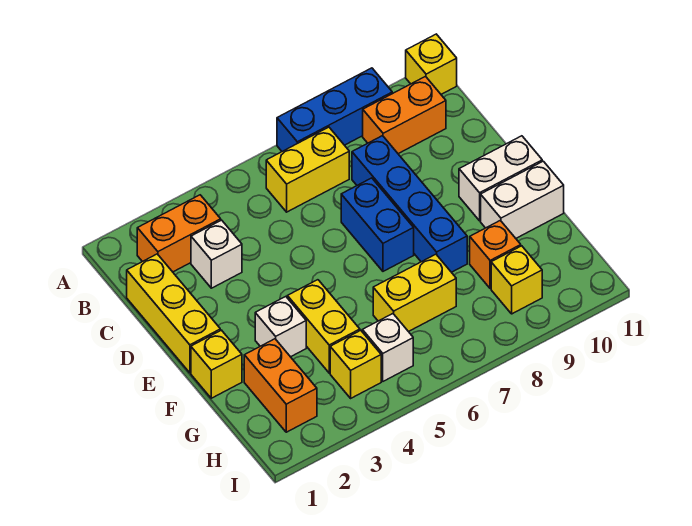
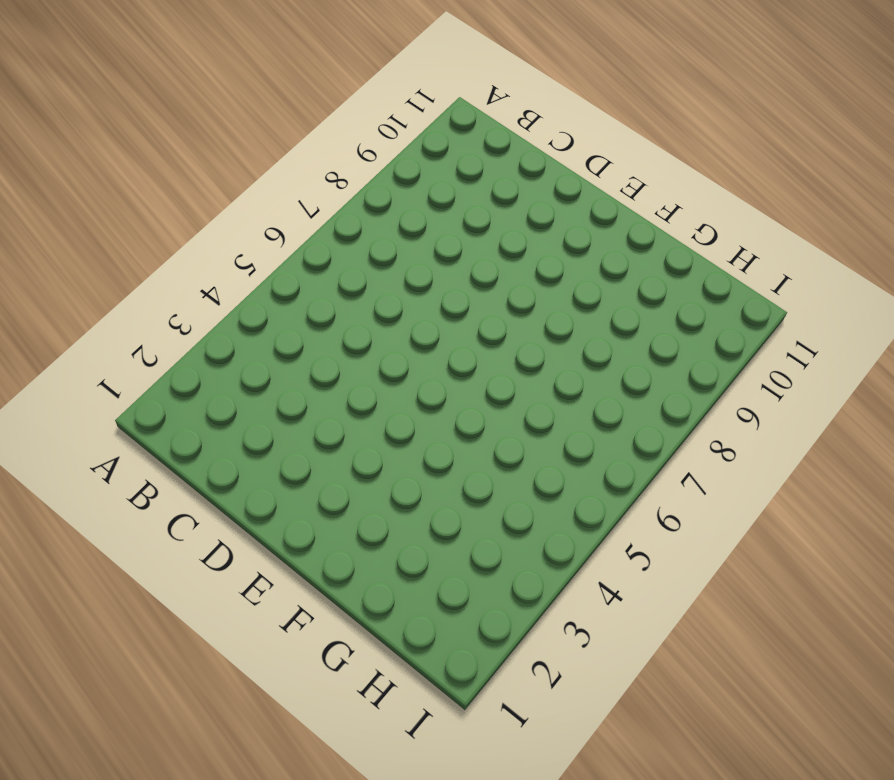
none -> blue brick A7:A9 level 1
none -> yellow brick A11 level 1
none -> orange brick B2:B3 level 1

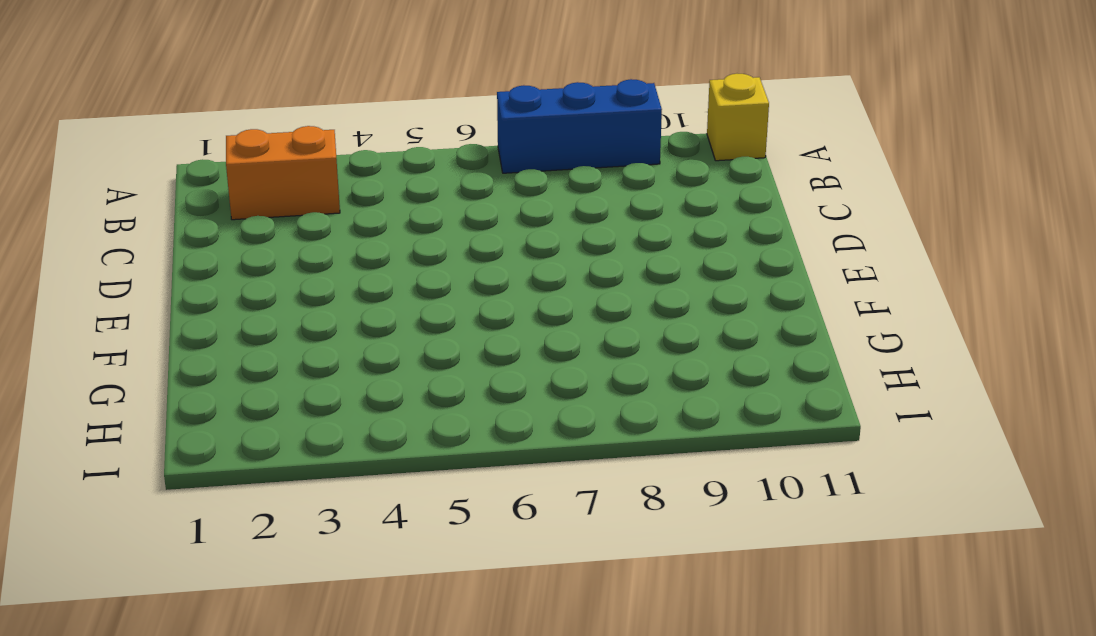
none -> yellow brick B6:B7 level 1
none -> orange brick B9:B10 level 1
none -> yellow brick C1:E1 level 1

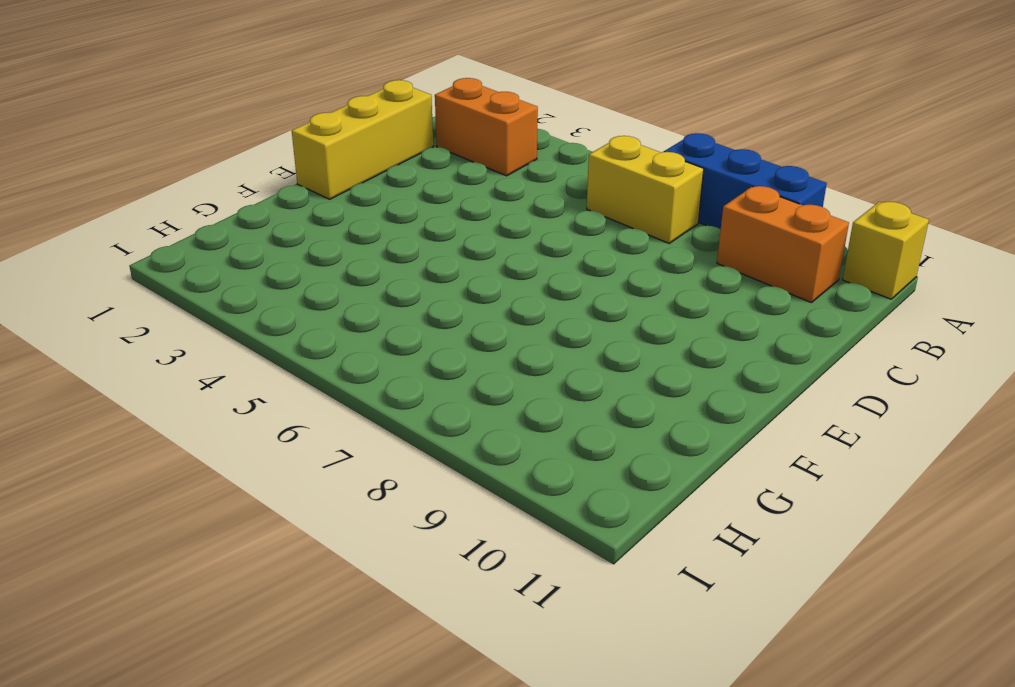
none -> white brick C3 level 1
none -> blue brick C8:F8 level 1
none -> blue brick D7:E7 level 1

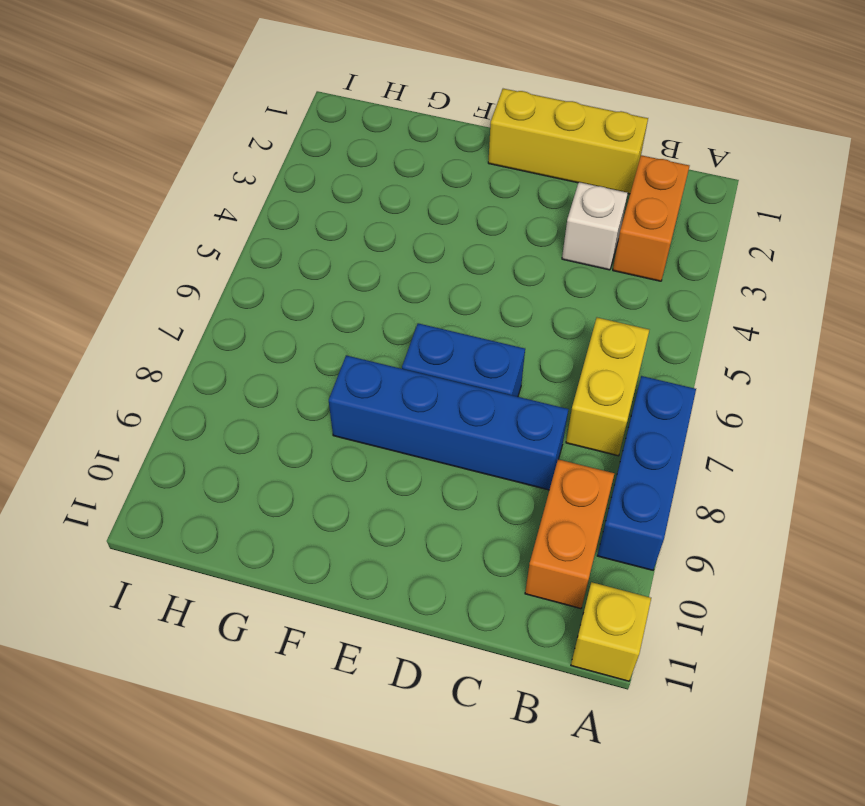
none -> white brick E10:E11 level 1
none -> yellow brick F1 level 1
none -> white brick F3 level 1

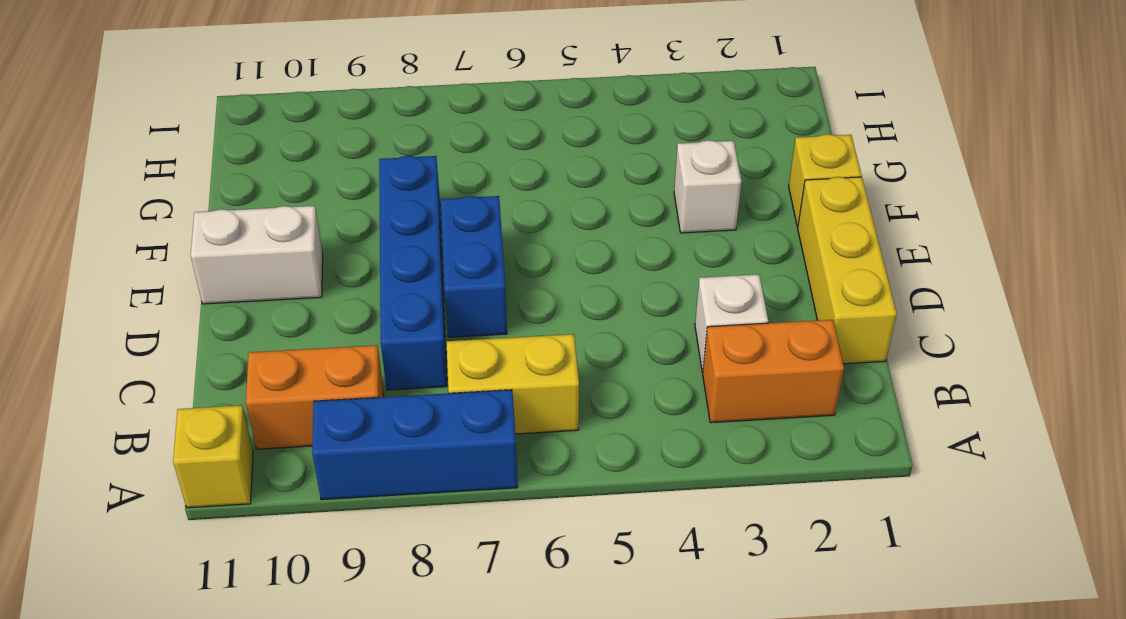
none -> yellow brick F4:G4 level 1
none -> white brick F10:F11 level 1
none -> orange brick G2:H2 level 1

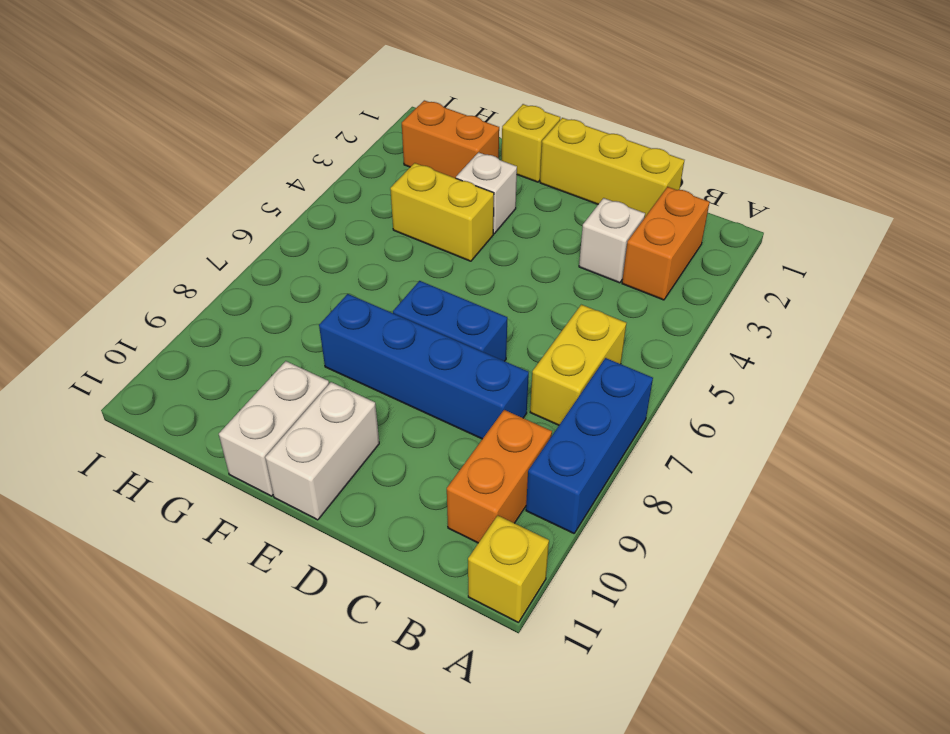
none -> yellow brick G6:G7 level 1
none -> orange brick G9 level 1
none -> yellow brick H4 level 1

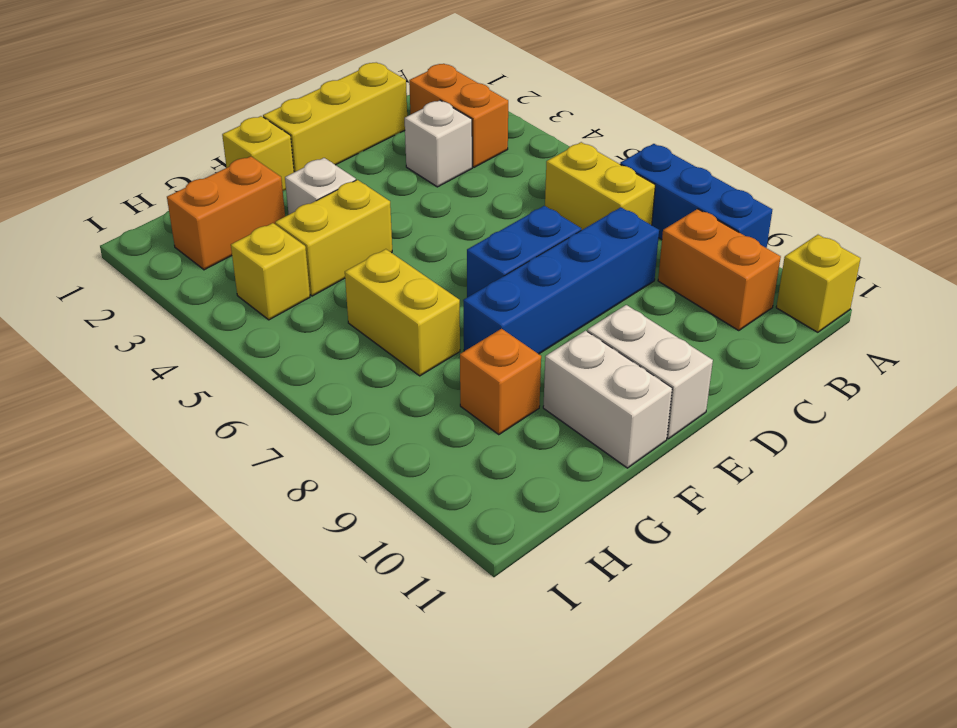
none -> white brick H5 level 1
none -> yellow brick H9 level 1

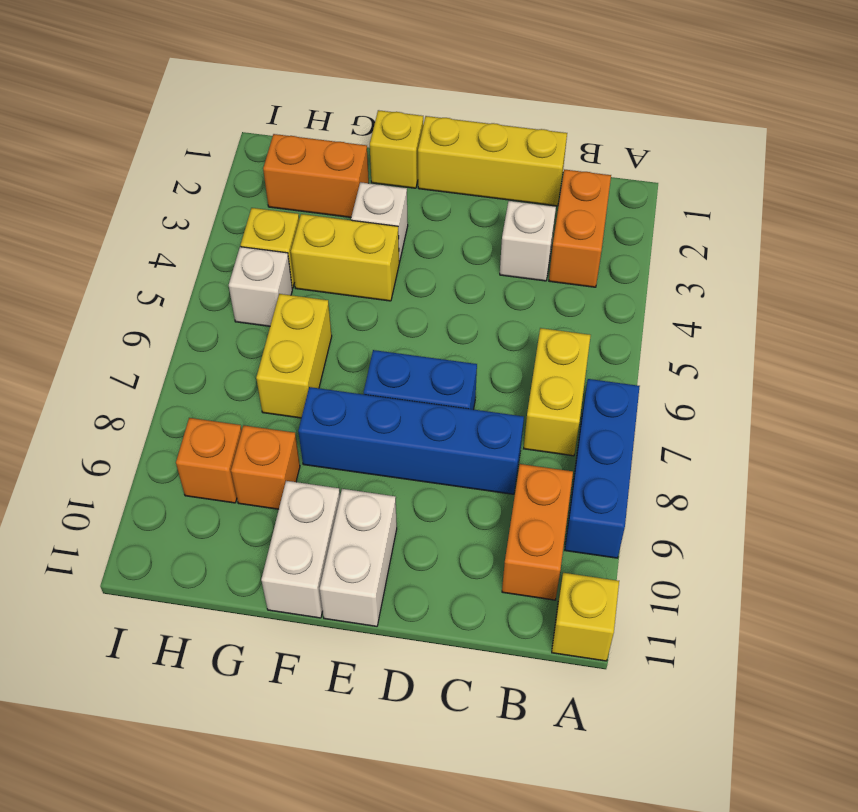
orange brick H9 level 1 -> yellow brick H9 level 1

